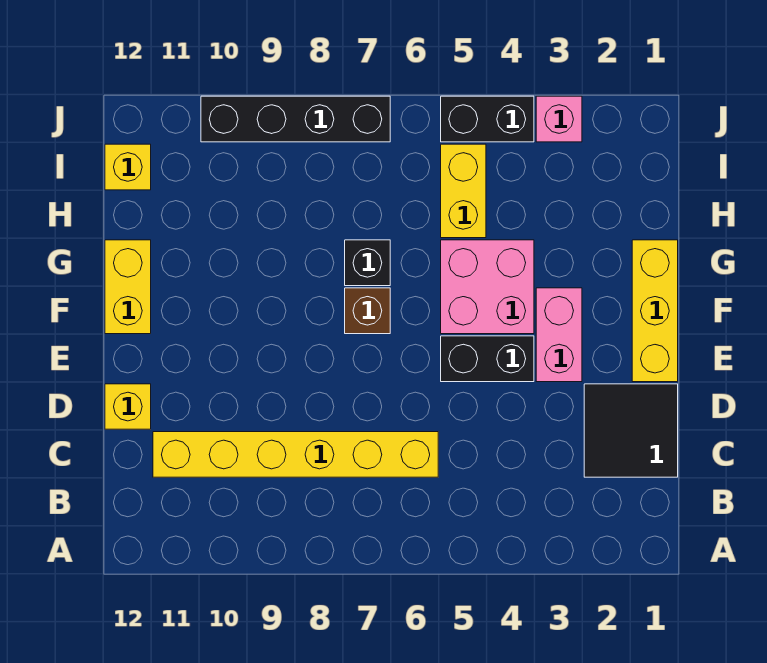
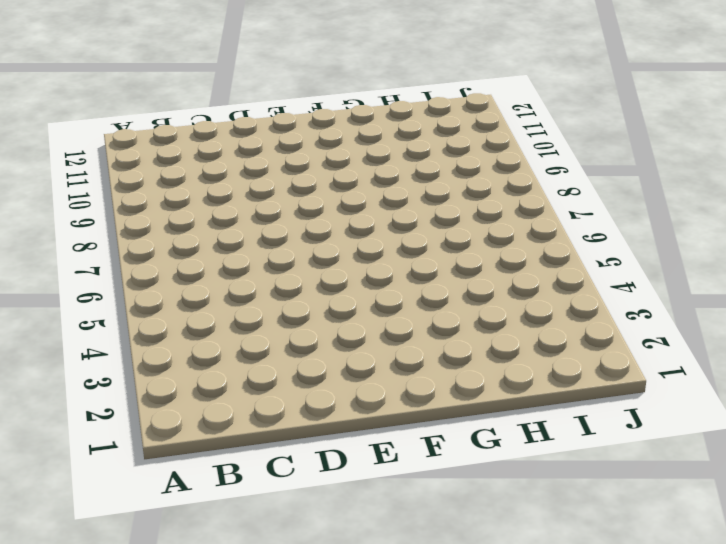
none -> black tile C1:D2 level 1
none -> yellow brick C6:C11 level 1
none -> yellow brick D12 level 1

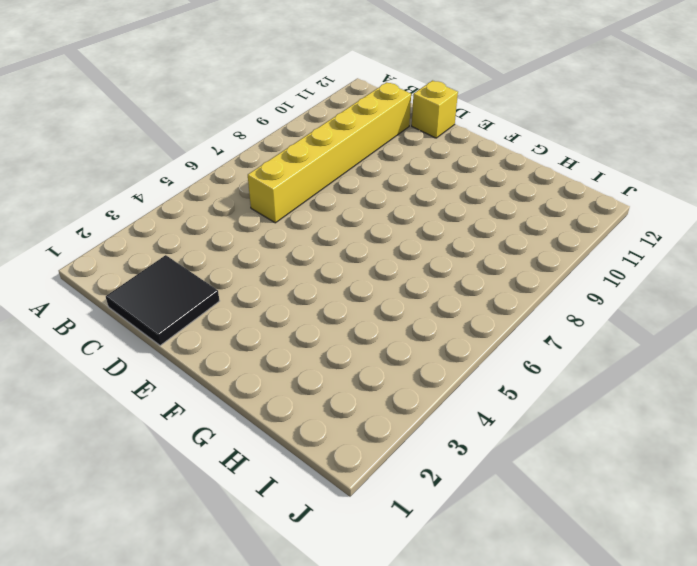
none -> yellow brick E1:G1 level 1
none -> pink brick E3:F3 level 1
none -> black brick E4:E5 level 1

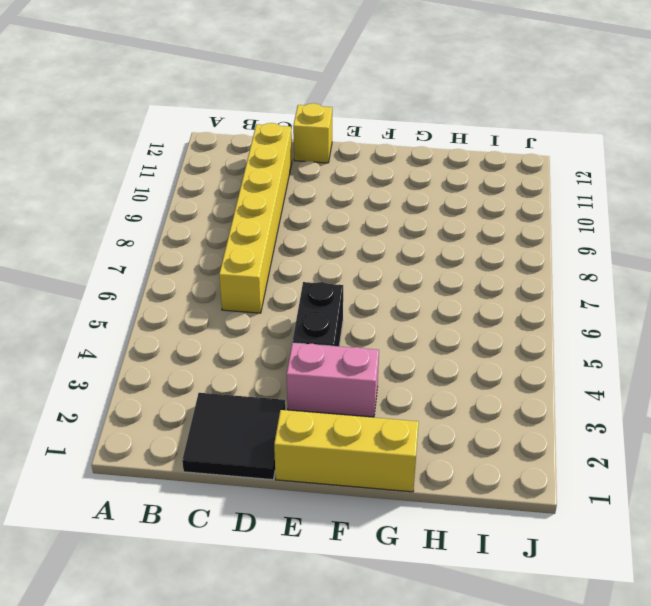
none -> pink brick F4:G5 level 1
none -> brown brick F7 level 1
none -> yellow brick F12:G12 level 1

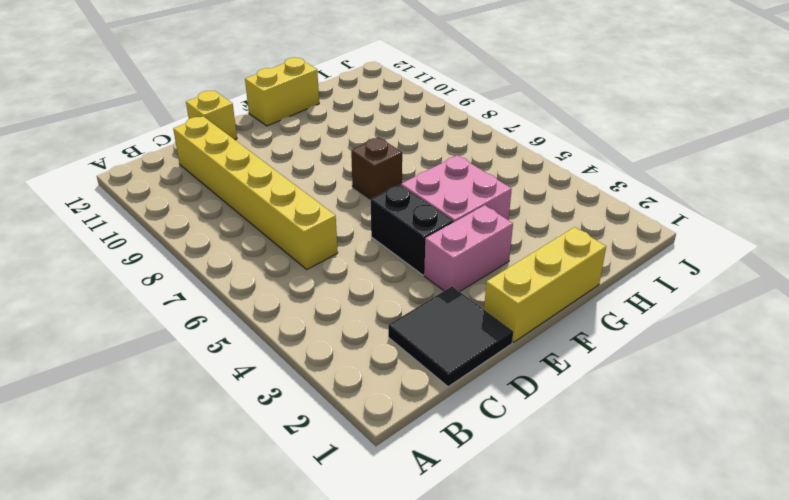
none -> black brick G7 level 1
none -> yellow brick H5:I5 level 1
none -> yellow brick I12 level 1

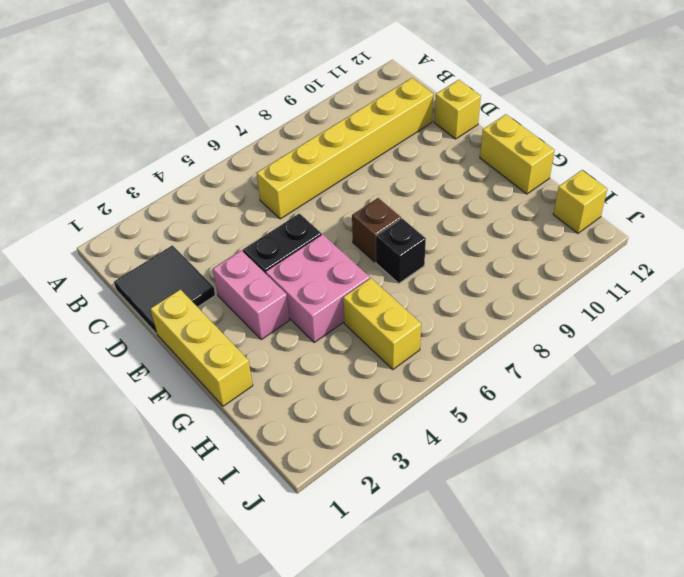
none -> pink brick J3 level 1
none -> black brick J4:J5 level 1
none -> black brick J7:J10 level 1

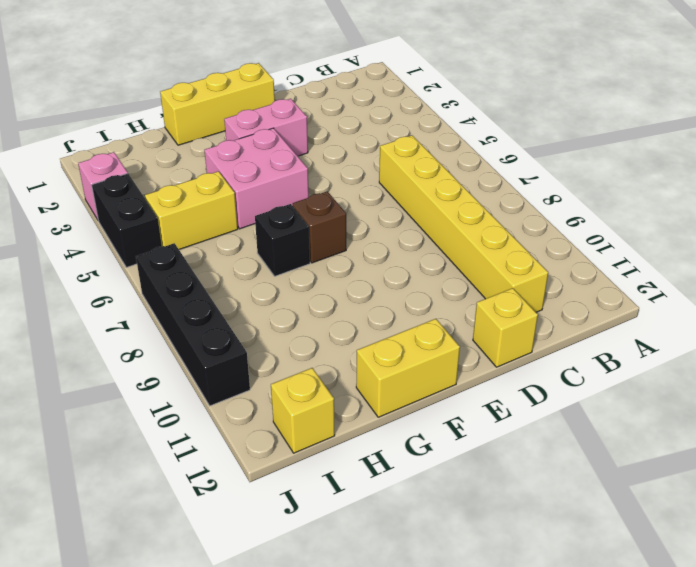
none -> black tile C1:D2 level 1
none -> black brick E4:E5 level 1

